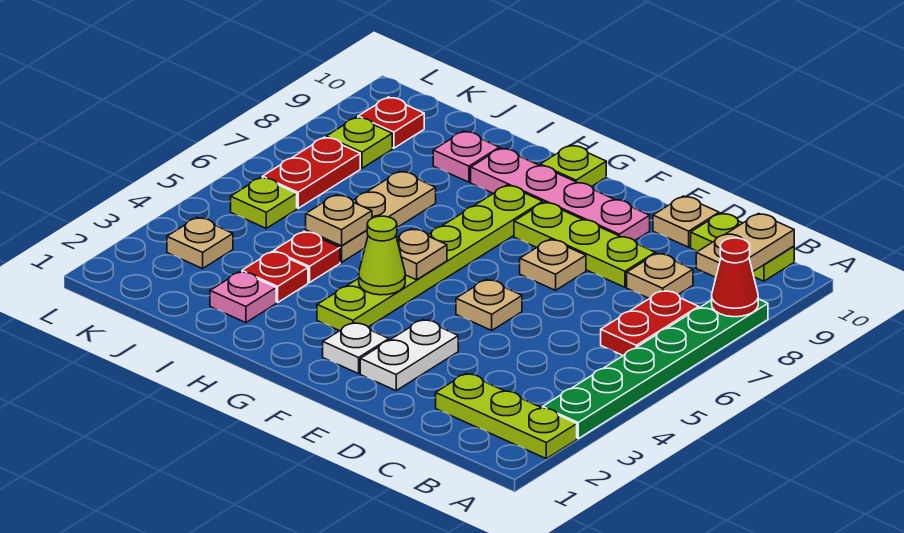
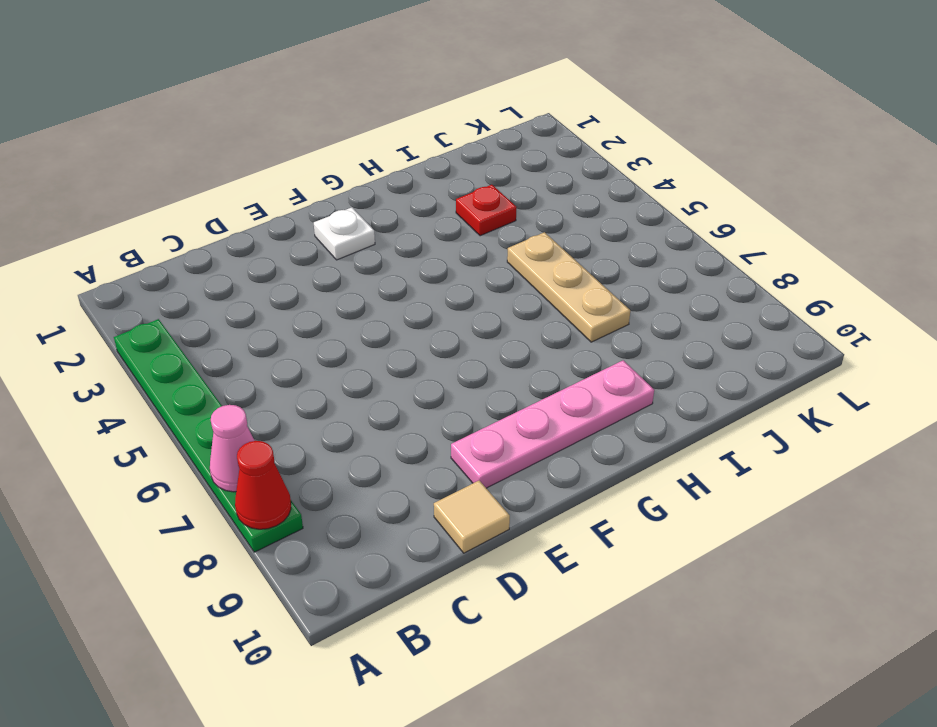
pink cone A7 level 2 -> none
tan tile D10 level 1 -> tan plate D10 level 1
none -> lime plate A2:C2 level 1
none -> red plate B6:B7 level 1
none -> lime plate B10:C10 level 1

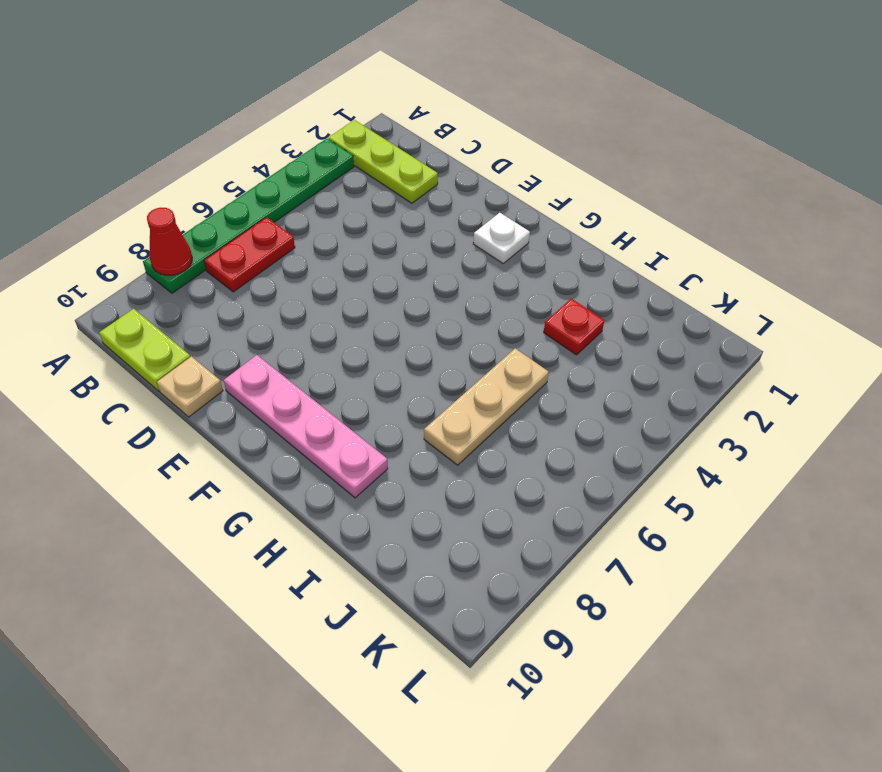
none -> tan plate C8 level 1
none -> lime plate D8:F8 level 1
none -> white plate E2:E3 level 1

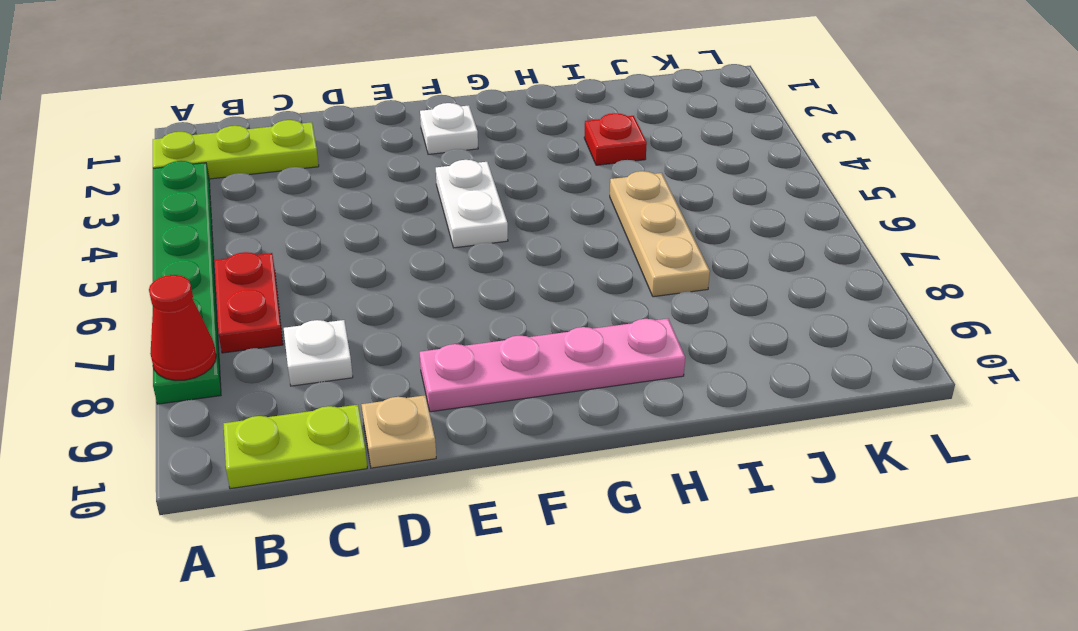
white plate C8 level 1 -> tan plate C8 level 1
white plate F4:F5 level 1 -> white plate E2:E3 level 1
none -> lime plate D8:F8 level 1
none -> tan plate E5 level 1
none -> tan plate E7 level 1

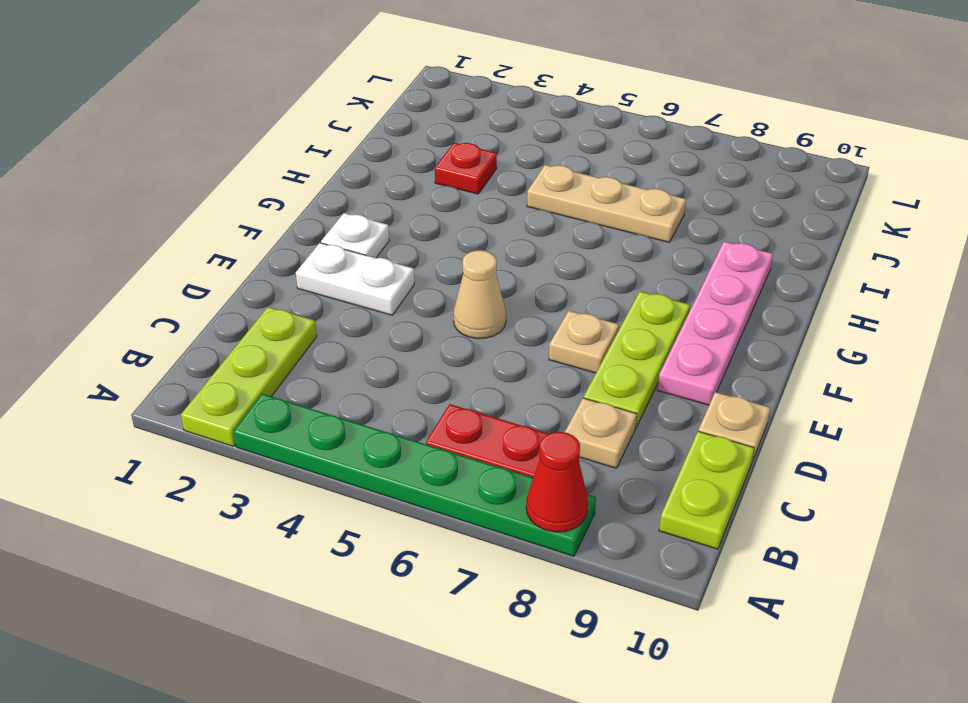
tan cone E5 level 1 -> tan plate E5 level 1
none -> lime plate G3:G8 level 1
none -> lime plate G10 level 1
none -> pink plate I2 level 1

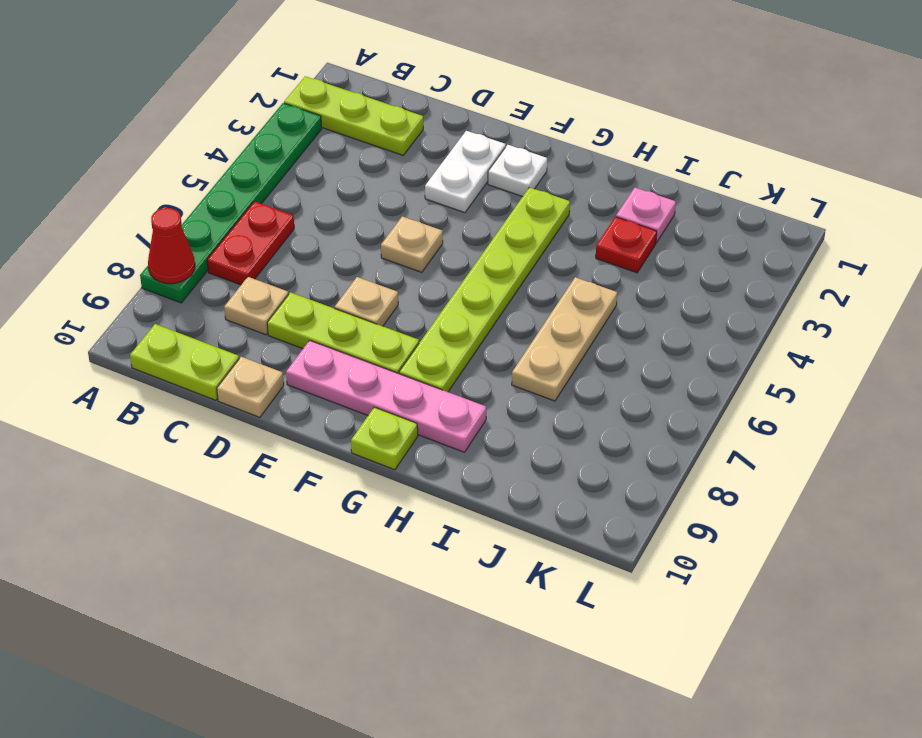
none -> red plate I4 level 1
none -> pink plate I9 level 1
none -> tan plate K3 level 1

